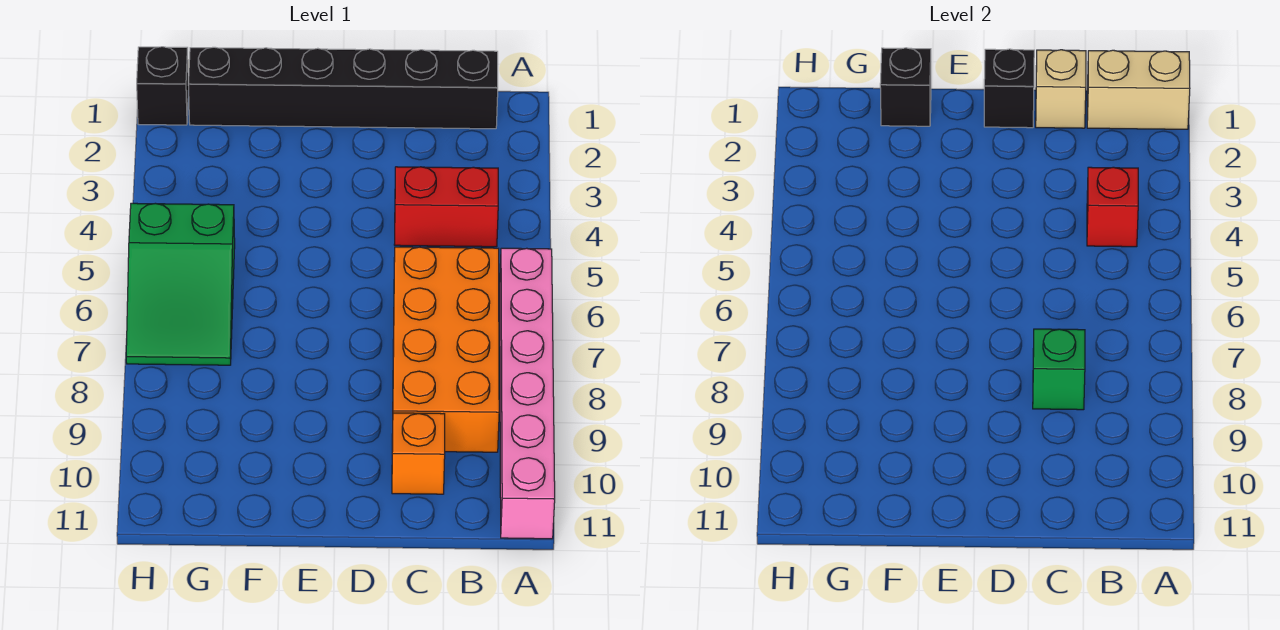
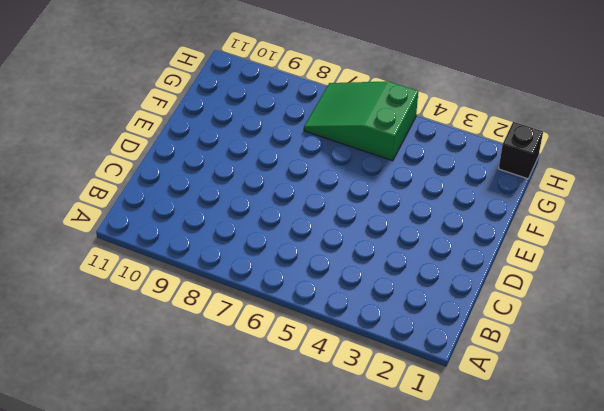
none -> pink brick A6:A11 level 1
none -> black brick B1:G1 level 1
none -> red brick B4:C4 level 1

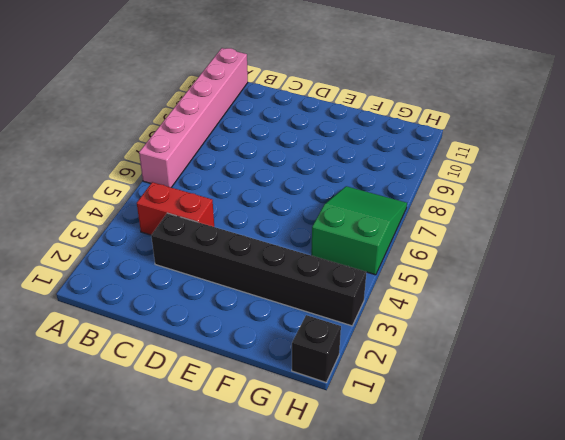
black brick C3:H3 level 1 -> black brick B1:G1 level 1
none -> orange brick B6:C9 level 1
none -> orange brick C10 level 1
none -> tan brick A1:B1 level 2

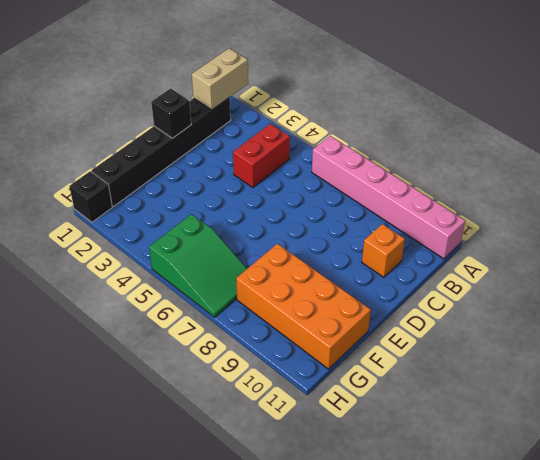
orange brick F8:G11 level 1 -> orange brick B6:C9 level 1
none -> red brick B4 level 2
none -> tan brick C1 level 2
none -> green brick C8 level 2

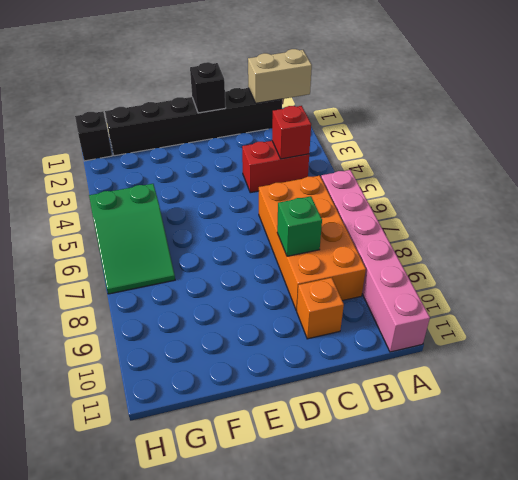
none -> tan brick C1 level 2
none -> black brick F1 level 2

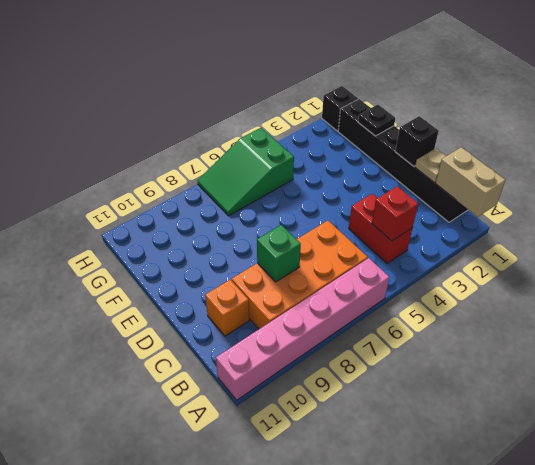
tan plate C1 level 2 -> tan brick C1 level 2
black plate F1 level 2 -> black brick F1 level 2

